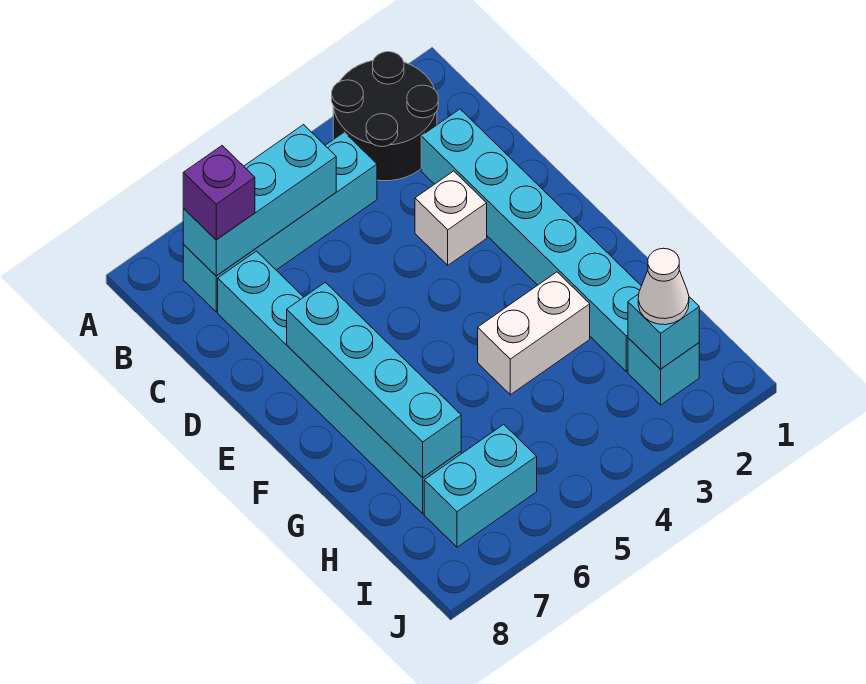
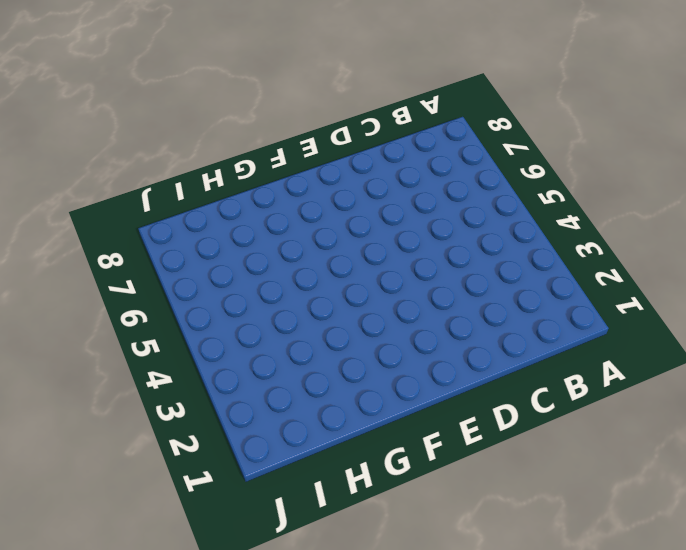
none -> black round brick A2:B3 level 1
none -> cyan brick B4:B7 level 1
none -> cyan brick C2:H2 level 1

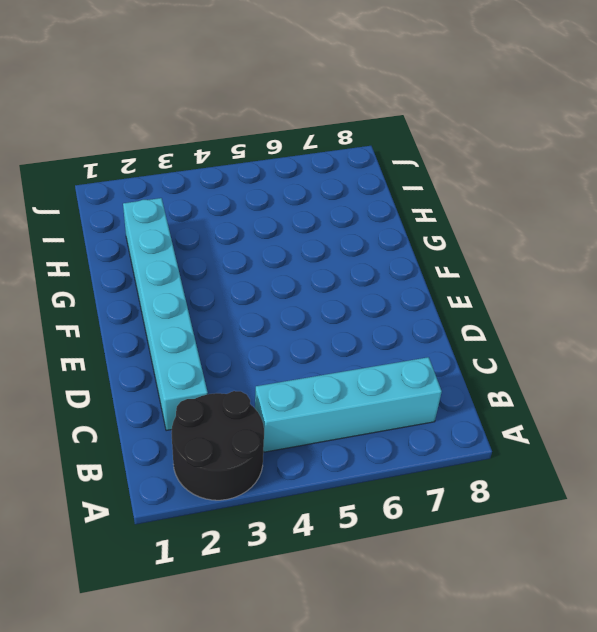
none -> cyan brick C7:H7 level 1
none -> white brick D3 level 1
none -> white brick G3:G4 level 1

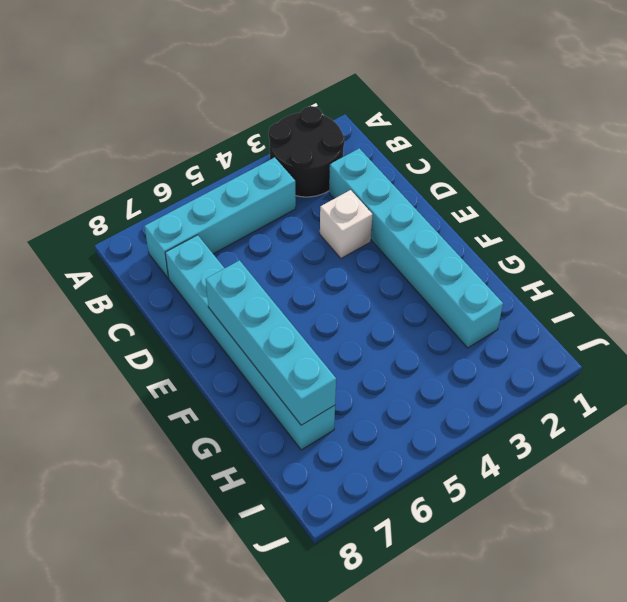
none -> white brick G3:G4 level 1
none -> cyan brick I2 level 1
none -> cyan brick I6:I7 level 1

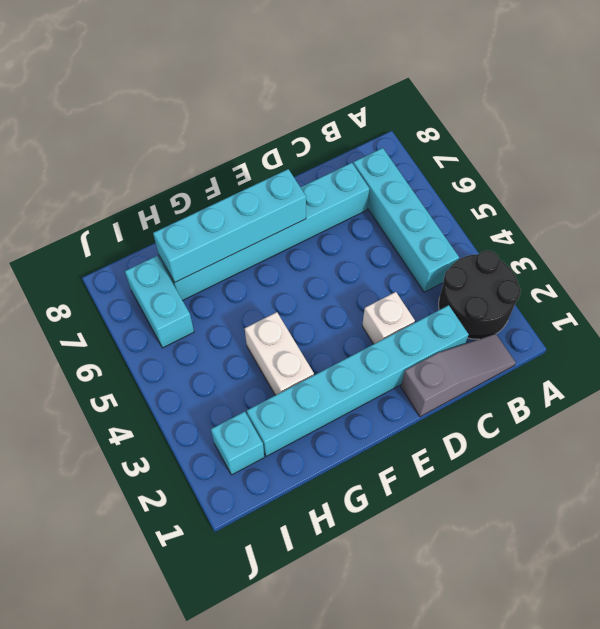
grey slope B1:D1 level 1 top D -> none
none -> cyan brick B5:B7 level 2
none -> cyan brick I2 level 2
none -> purple brick B7 level 3

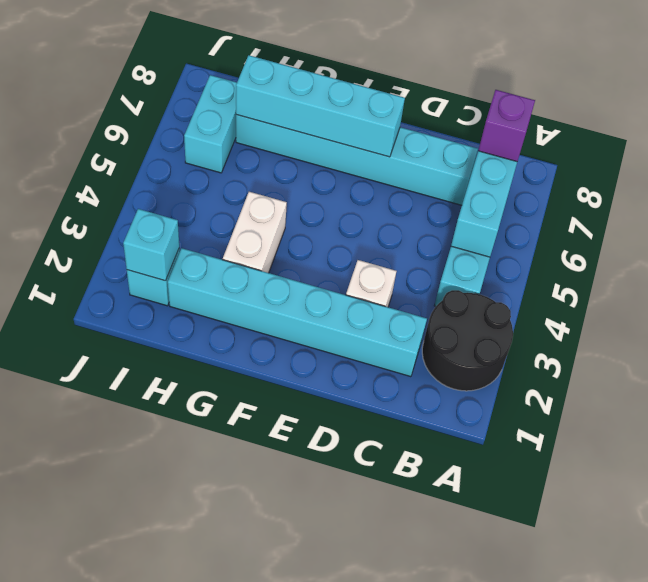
none -> white cone I2 level 3

